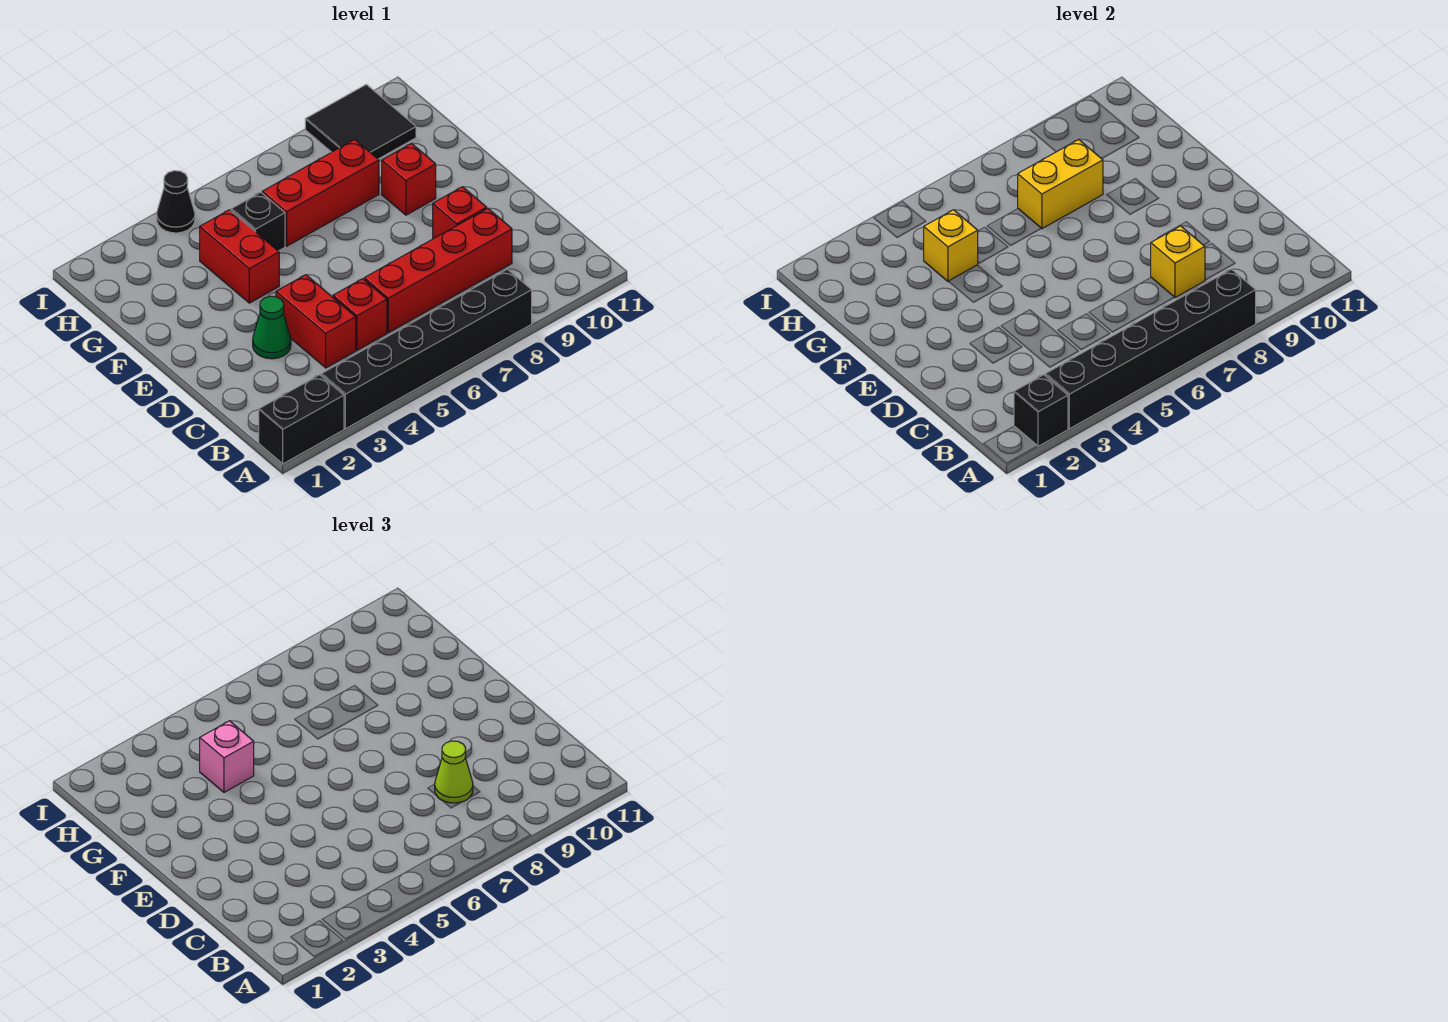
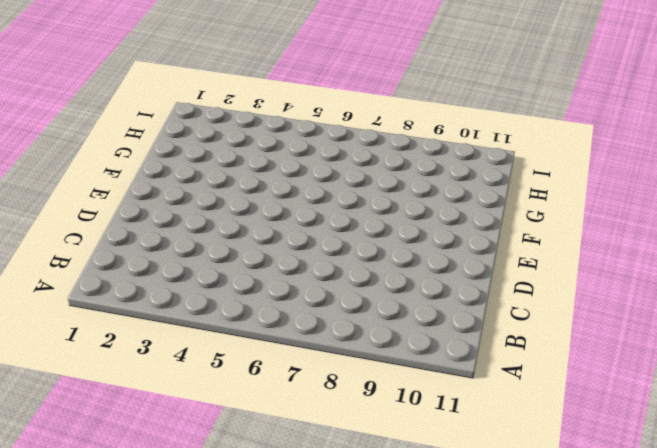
none -> black brick A1:A2 level 1
none -> black brick A3:A8 level 1
none -> red brick C4:D4 level 1

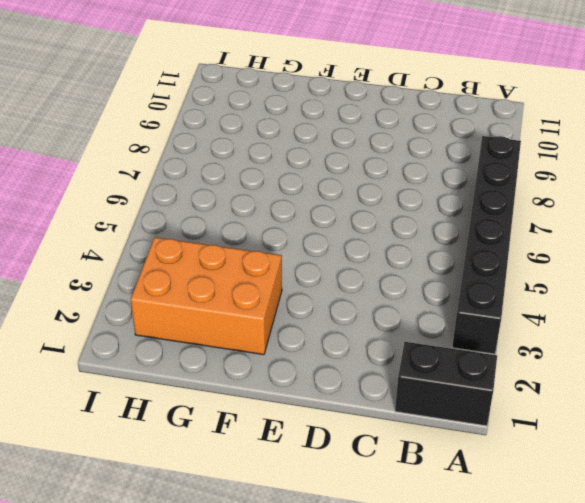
black brick A1:B1 level 1 -> black brick A1:A2 level 1
orange brick F2:H3 level 1 -> none
none -> red brick C4:D4 level 1
none -> red brick C5 level 1
none -> red brick C6:C9 level 1

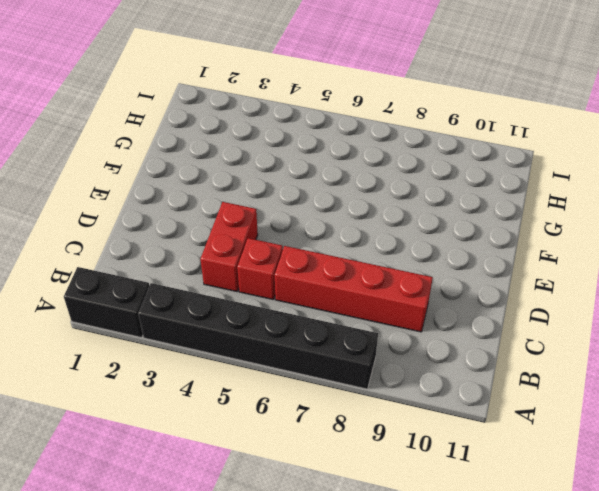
none -> green cone D3 level 1
none -> red brick D9 level 1
none -> red brick F4:G4 level 1

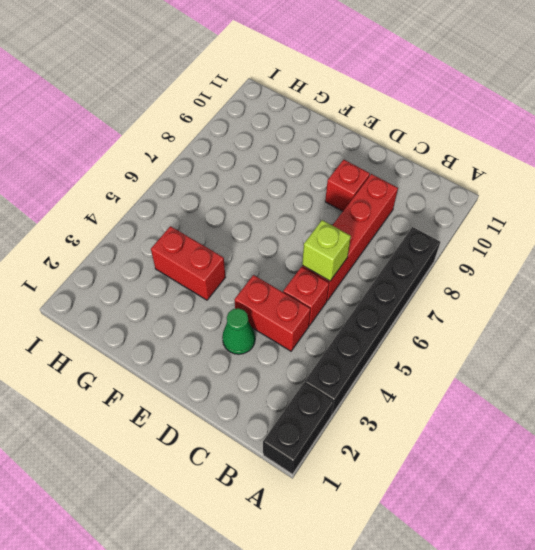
lime brick C6 level 2 -> none
none -> red brick F9 level 1
none -> black brick G5 level 1
none -> red brick G6:G8 level 1

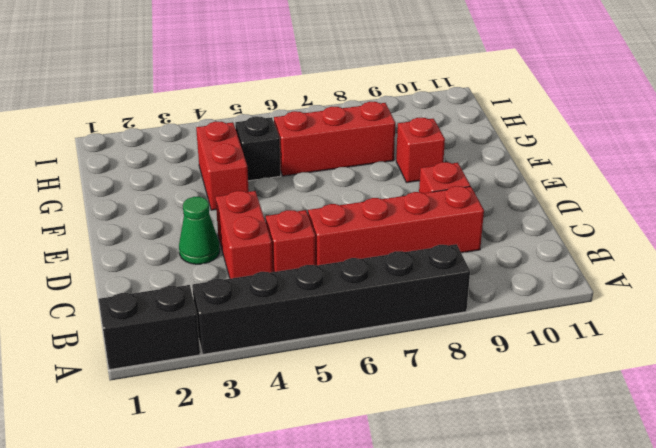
none -> black tile H9:I10 level 1
none -> black cone I4 level 1
none -> black brick A2 level 2

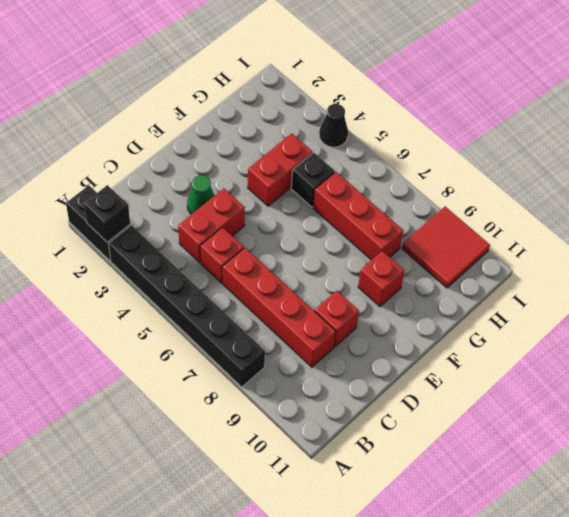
red tile H9:I10 level 1 -> black tile H9:I10 level 1
none -> black brick A3:A8 level 2
none -> yellow brick C8 level 2
none -> yellow brick G4 level 2

